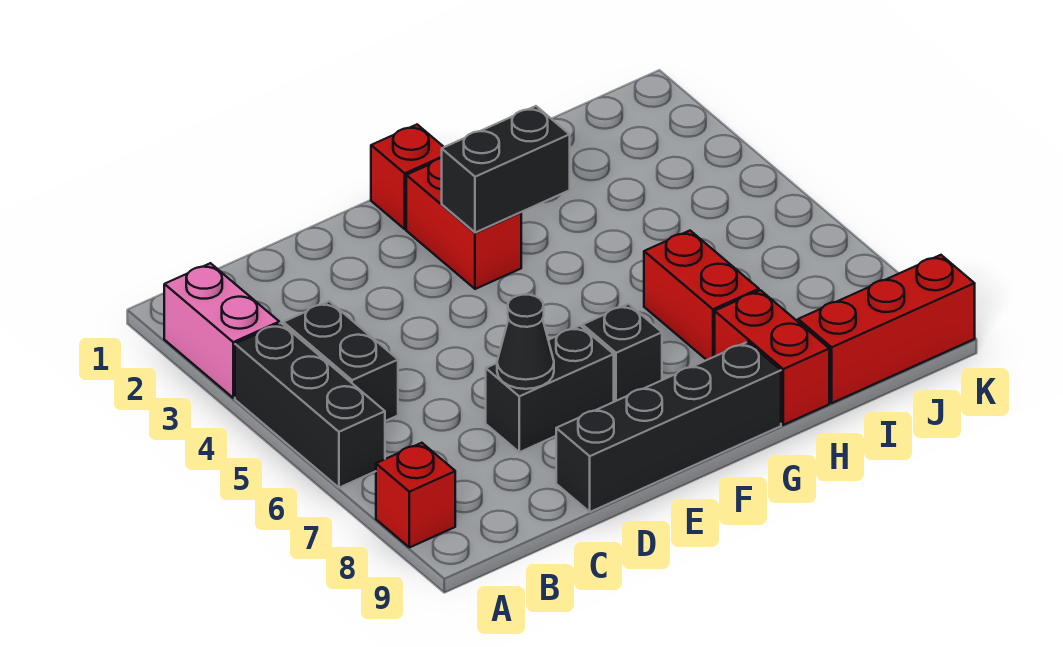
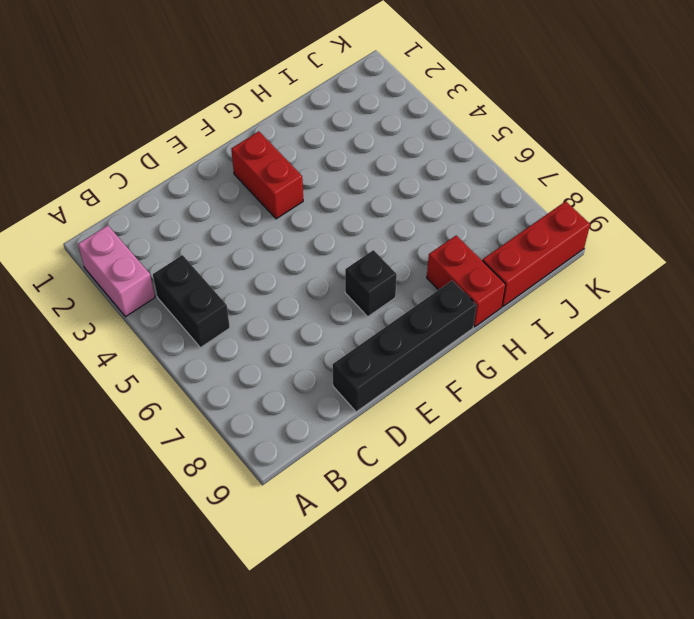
none -> black brick A4:A6 level 1
none -> red brick A8 level 1
none -> black brick D7:E7 level 1

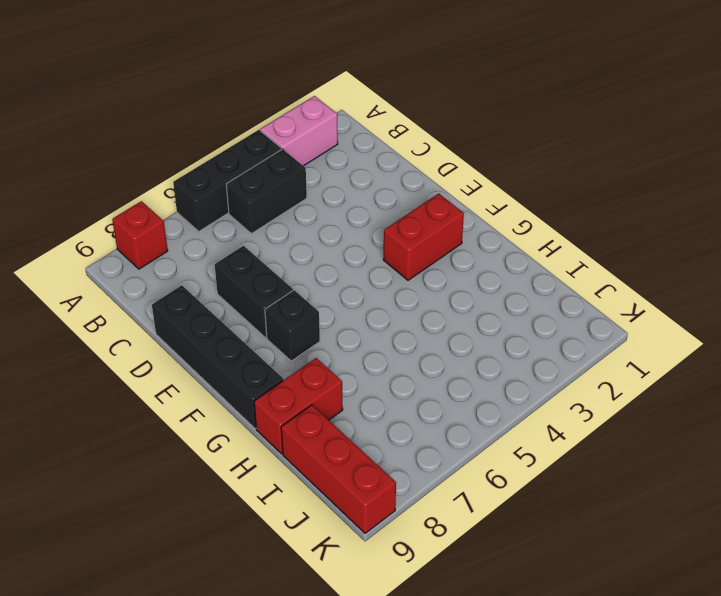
none -> red brick F1 level 1
none -> red brick H6:H7 level 1
none -> black cone D7 level 2

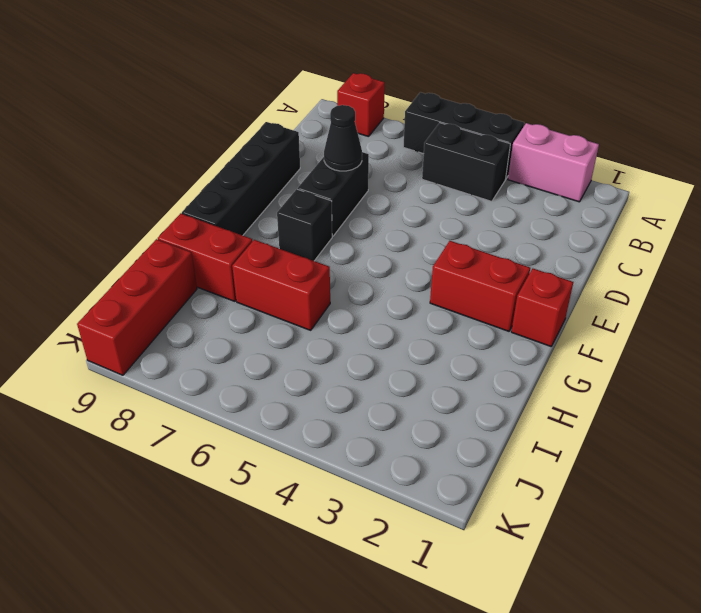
none -> black brick F3:G3 level 2

